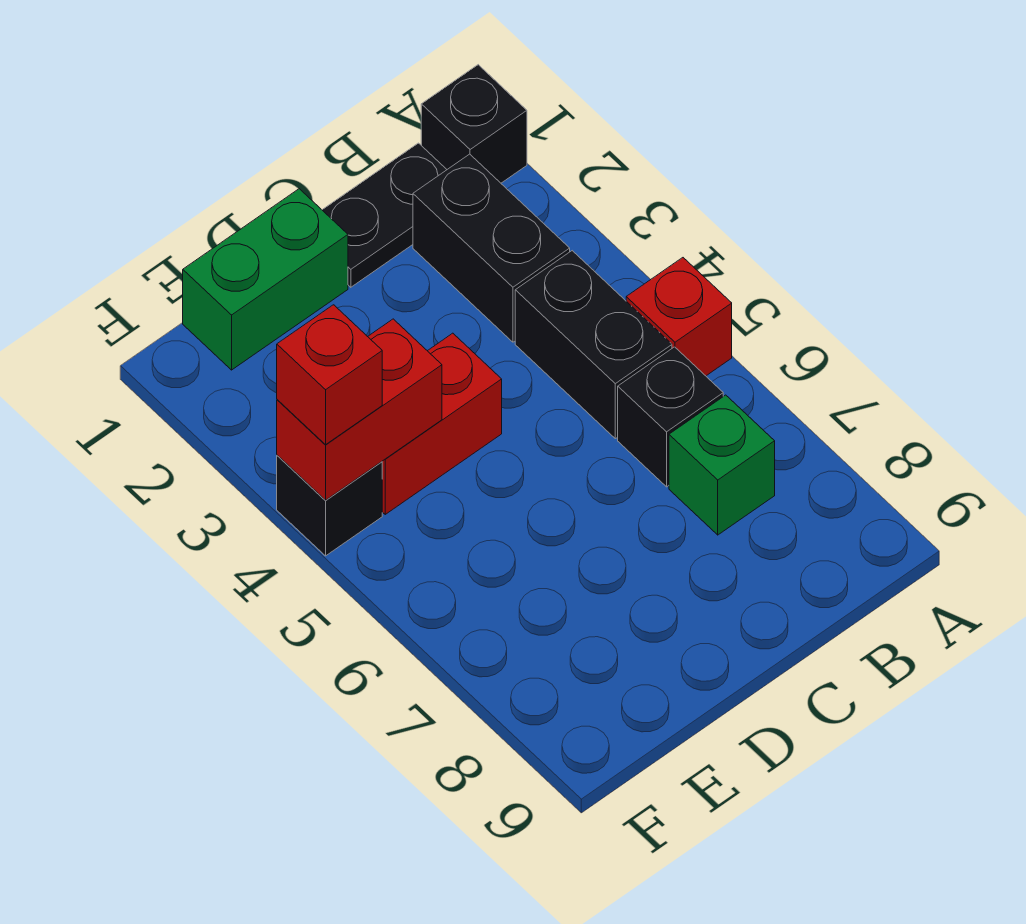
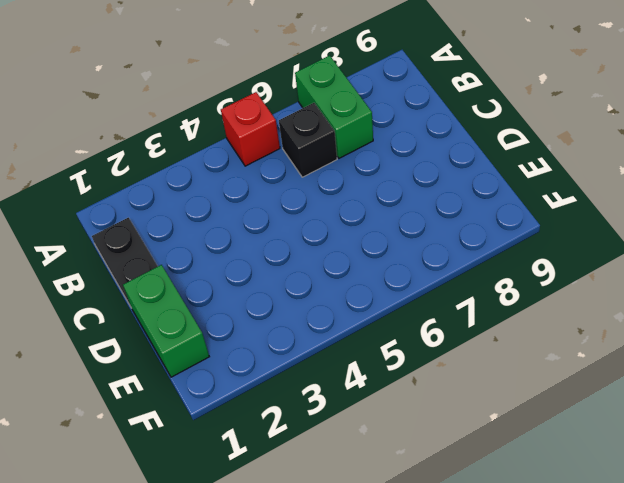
green brick A7:B7 level 1 -> green brick B7 level 1
none -> black brick A1 level 1
none -> black brick B2:B3 level 1
none -> black brick B4:B5 level 1

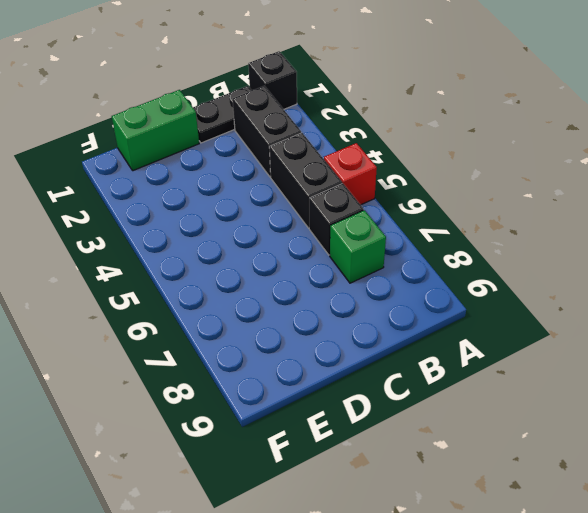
none -> red brick D4:E4 level 1
none -> black brick F4 level 1
none -> red brick E4:F4 level 2

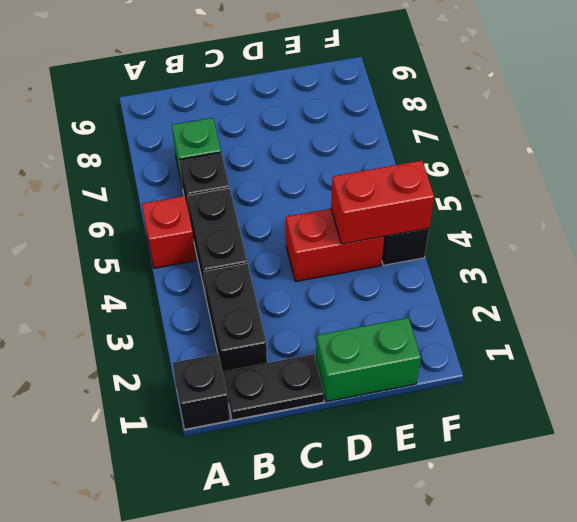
none -> red brick F4 level 3

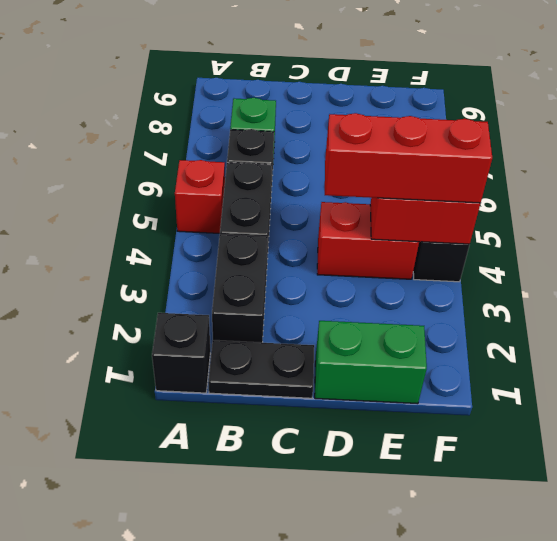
red brick D4:F4 level 3 -> red brick F4 level 3

